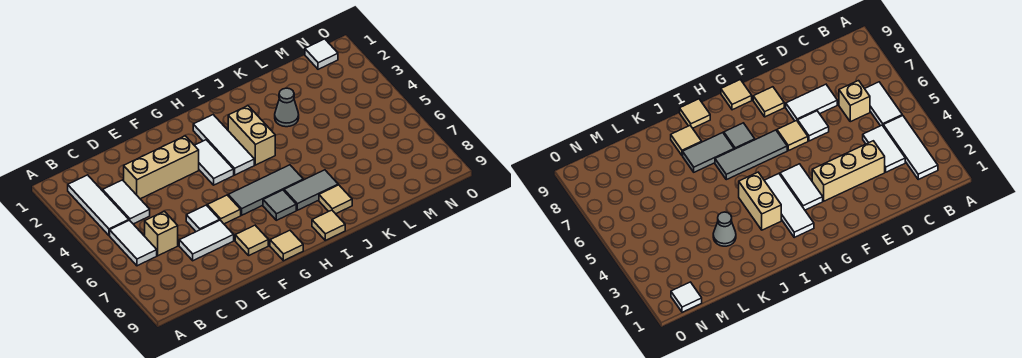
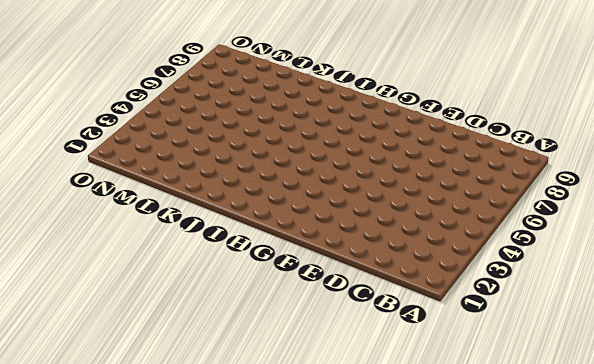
none -> white tile B2:B4 level 1
none -> white tile B5:B6 level 1
none -> white tile C3:C4 level 1

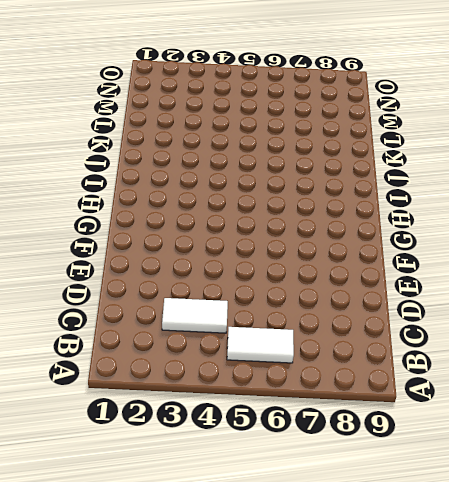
none -> white tile B2:B4 level 1
none -> tan brick C6 level 1
none -> tan brick D3:F3 level 1

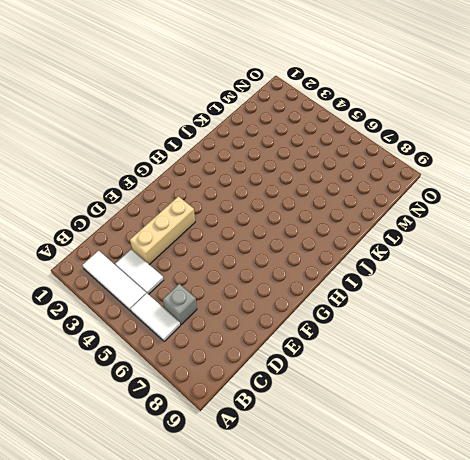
grey brick C6 level 1 -> tan brick C6 level 1
none -> white tile D7:E7 level 1
none -> white tile E6 level 1
none -> tan tile F6 level 1

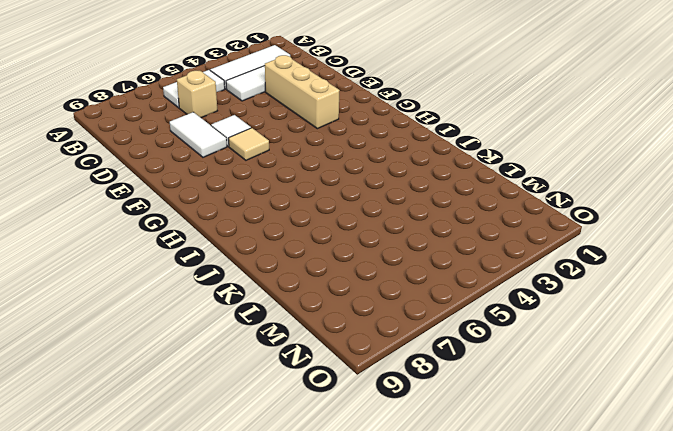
none -> tan tile F8 level 1
none -> white tile G3:G4 level 1
none -> grey tile G6:I6 level 1

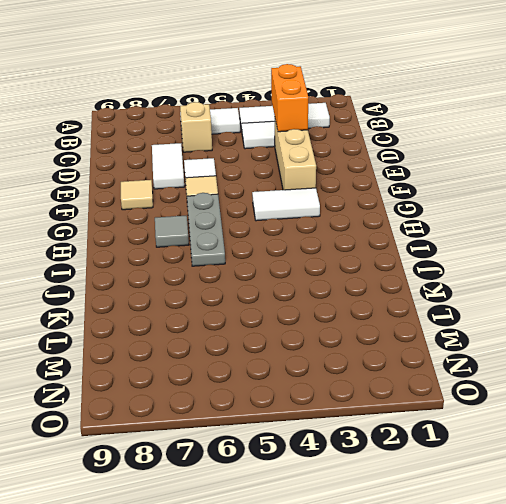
orange brick C3:D3 level 2 -> none
grey plate G6:I6 level 1 -> grey tile G6:I6 level 1
none -> tan tile G9 level 1
none -> white tile H2:H4 level 1
none -> tan brick I3:I4 level 1

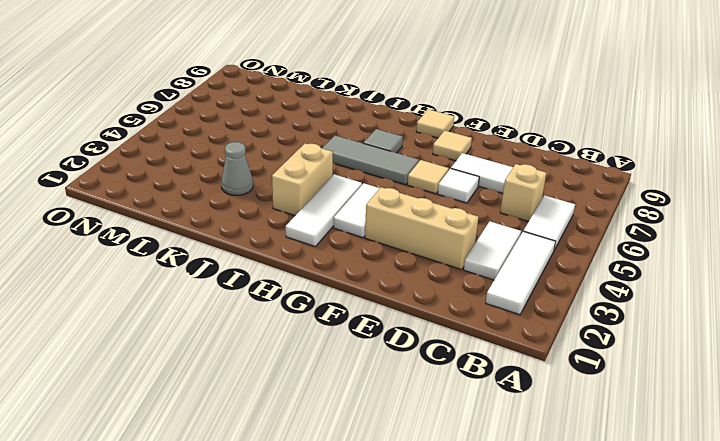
none -> grey tile I7:J7 level 1
none -> tan tile I9 level 1
none -> tan tile J8 level 1

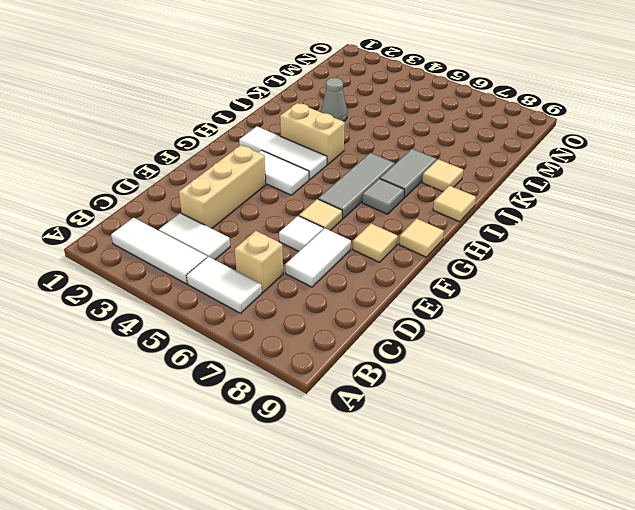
none -> white tile N1 level 1

